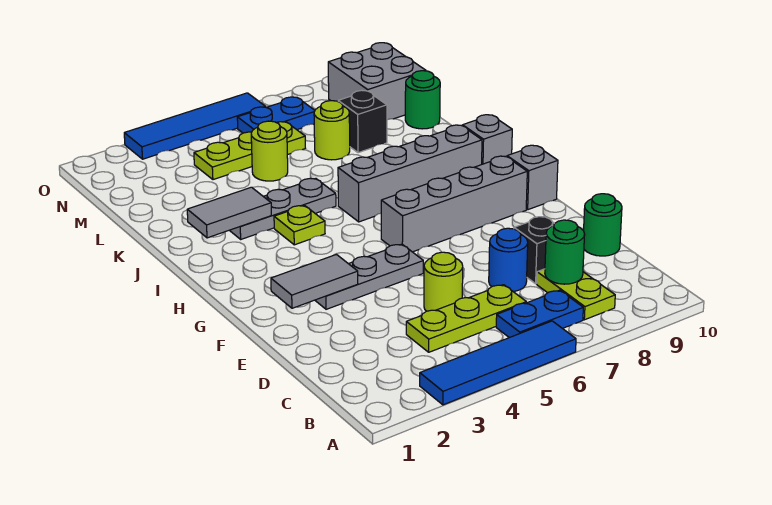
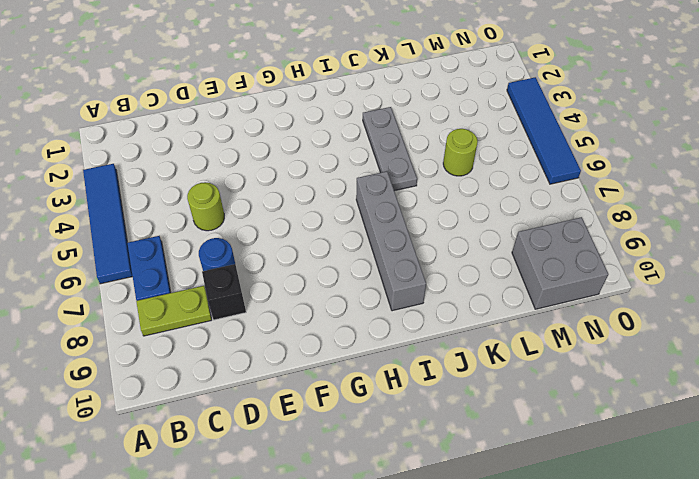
none -> lime plate C4:C6 level 1
none -> green round brick D10 level 1
none -> grey plate F3:F5 level 1

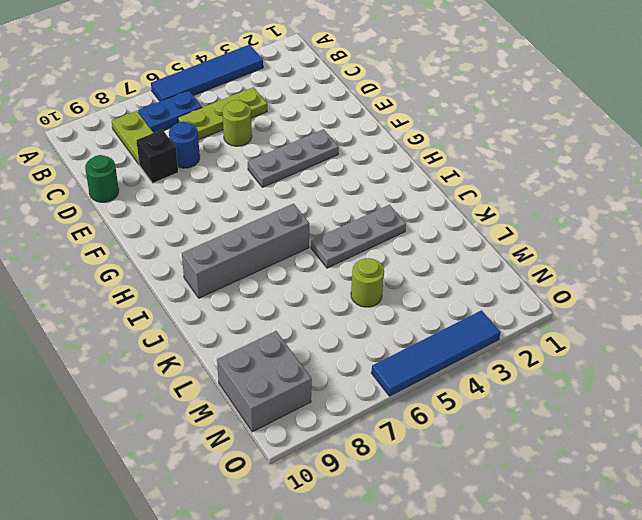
none -> grey brick G6:G9 level 1
none -> grey brick G10 level 1
none -> lime plate I4 level 1

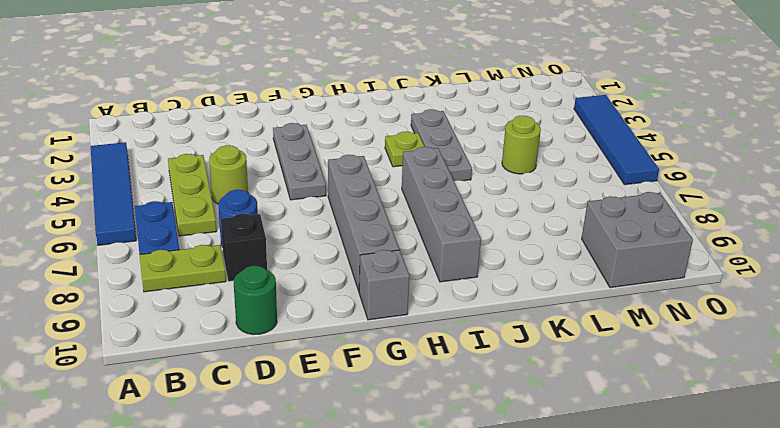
none -> grey brick I10 level 1
none -> lime round brick L7 level 1
none -> black brick L8 level 1

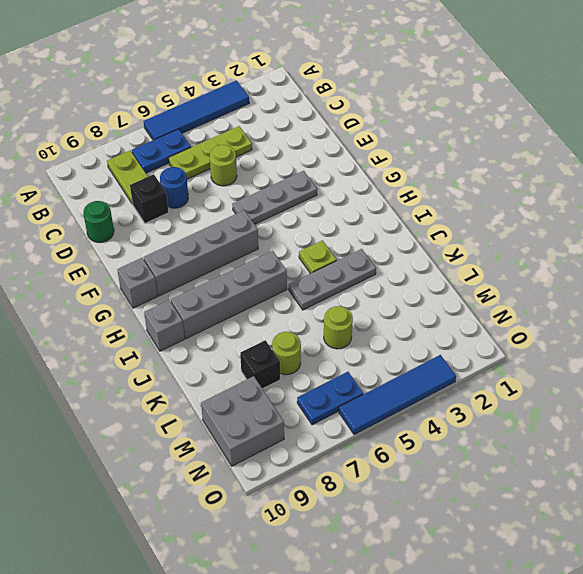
none -> green round brick L10 level 1
none -> lime plate M4:M6 level 1
none -> green round brick C8 level 2

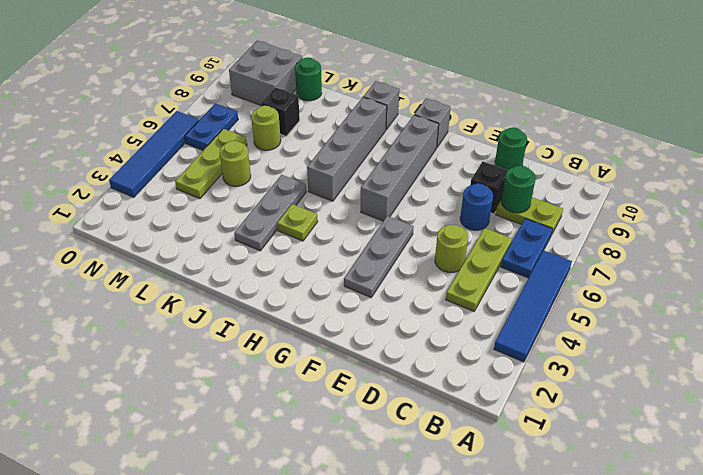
none -> grey tile F2:F3 level 2
none -> grey tile J2:J3 level 2

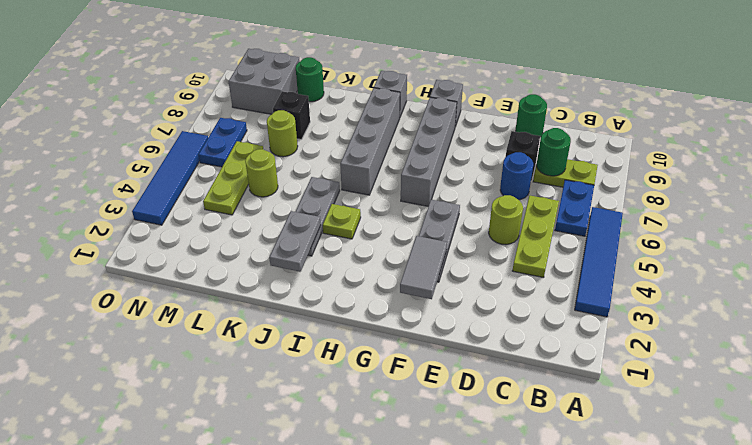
grey plate J2:J3 level 2 -> grey tile J2:J3 level 2

